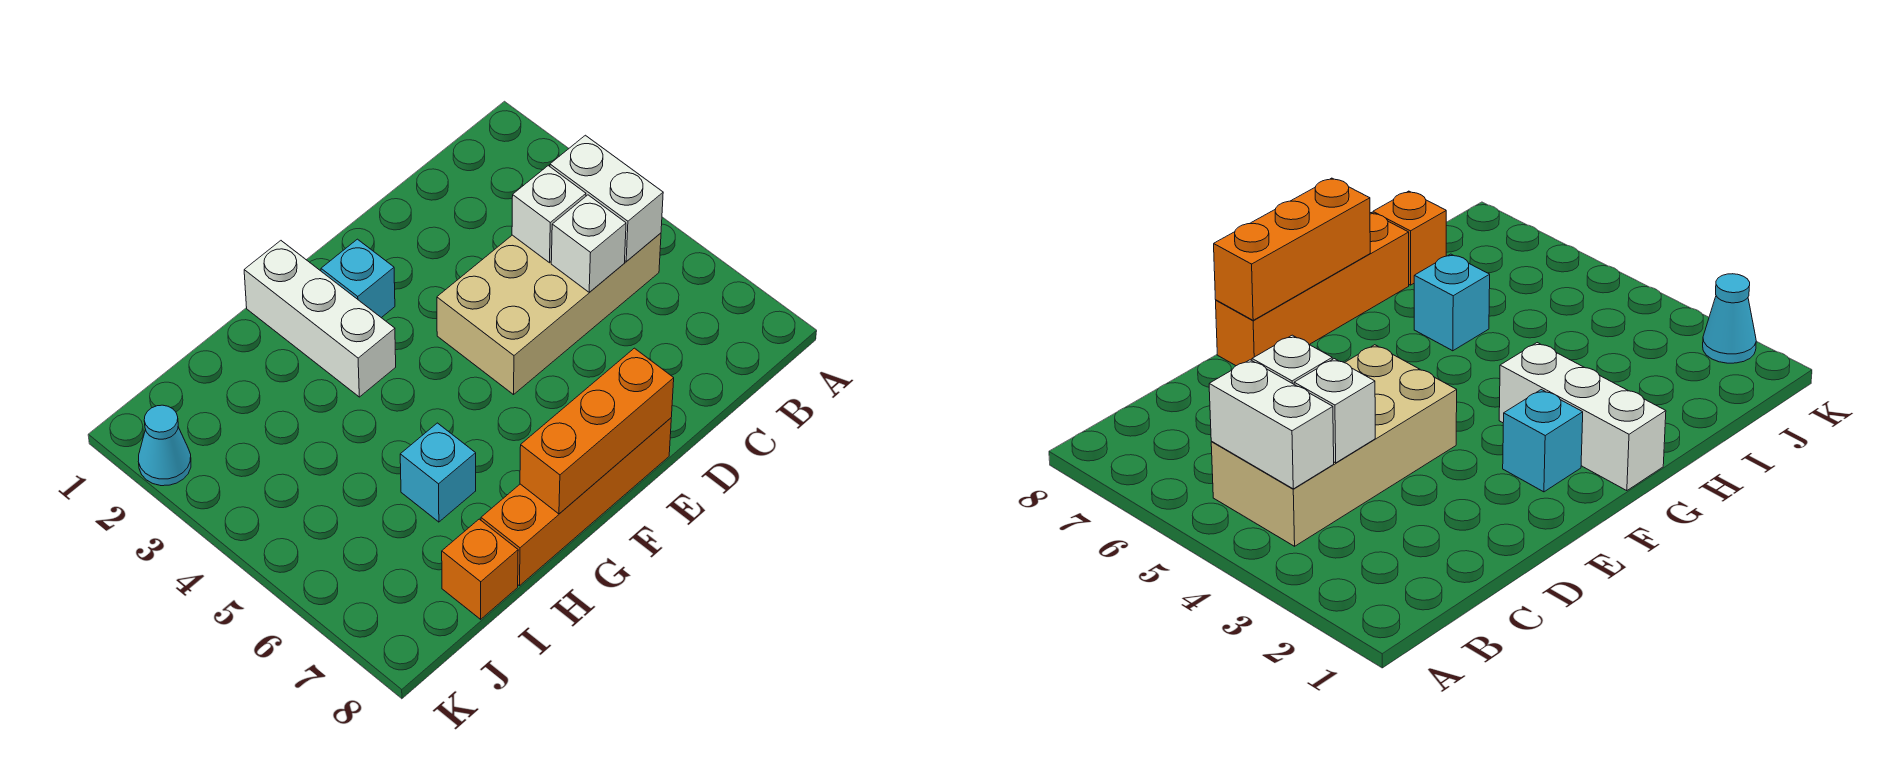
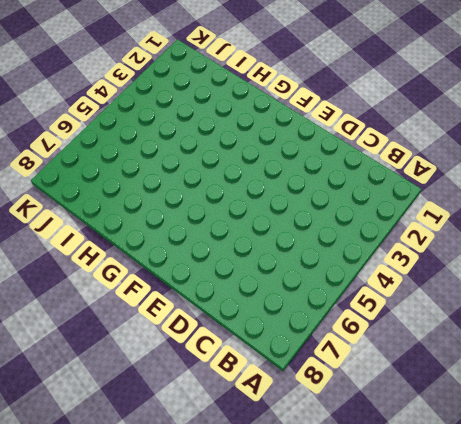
none -> tan brick B4:E5 level 1
none -> orange brick E8:H8 level 1

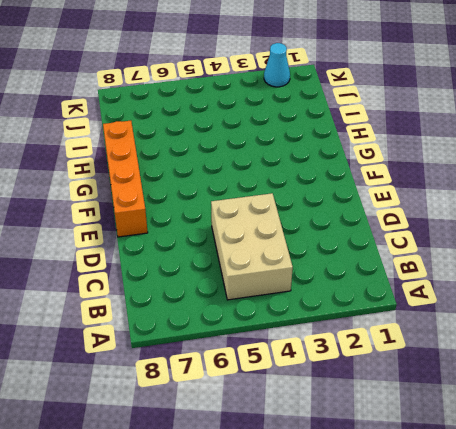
tan brick B4:D5 level 1 -> tan brick B4:E5 level 1
none -> cyan brick F2 level 1
none -> white brick G1:G3 level 1

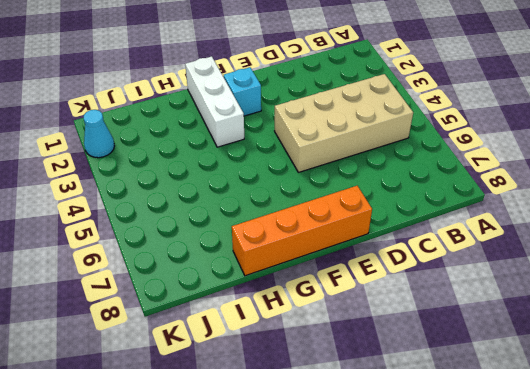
none -> cyan brick H6 level 1
none -> orange brick I8 level 1

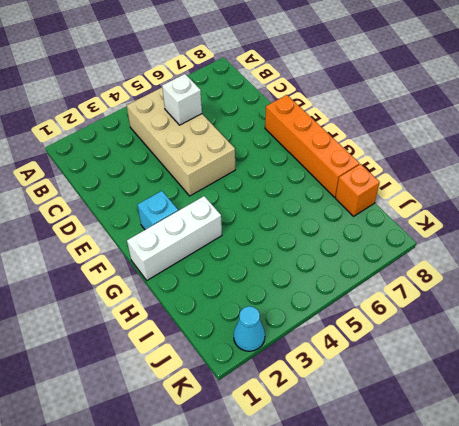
none -> cyan brick H6 level 1
none -> white brick B4:B5 level 2

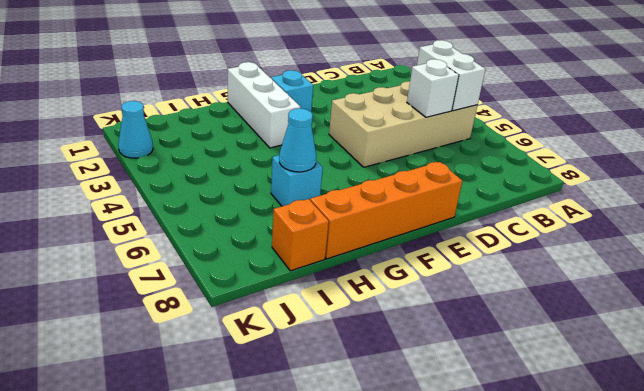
cyan cone H6 level 2 -> none
none -> white brick C4 level 2
none -> orange brick E8:G8 level 2

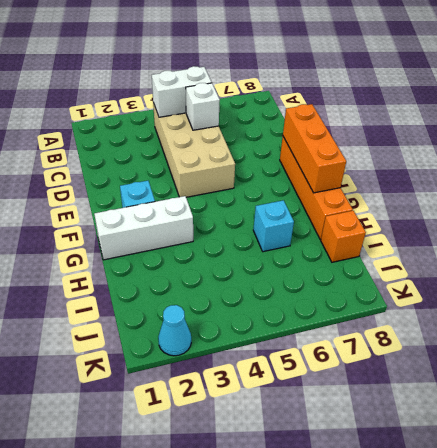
none -> white brick C4 level 2

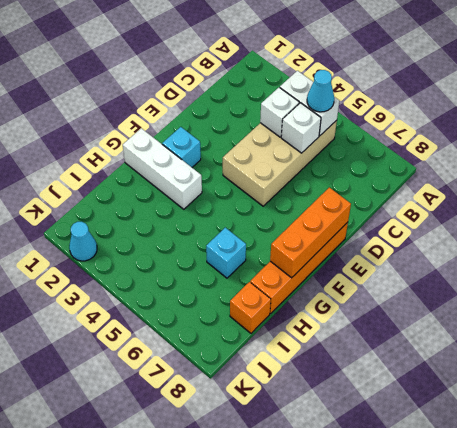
cyan cone B5 level 3 -> none

